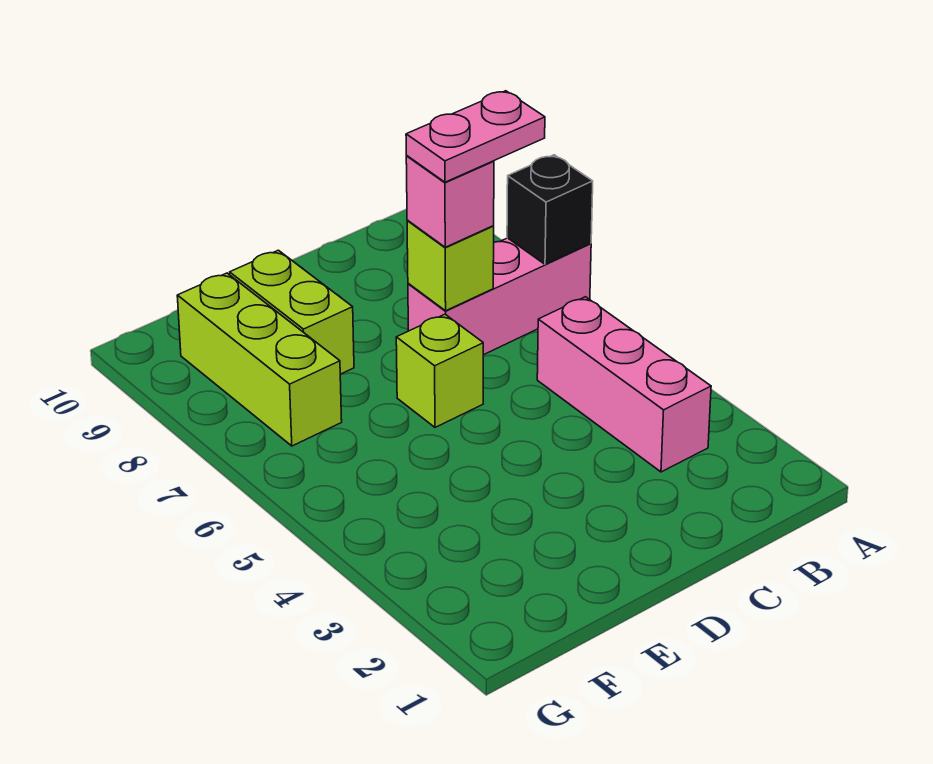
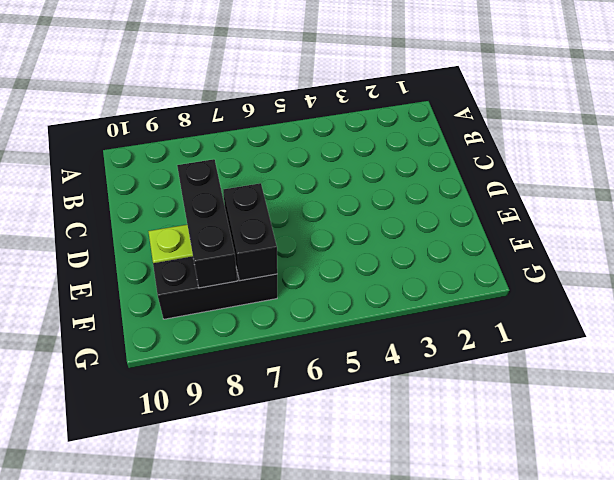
black brick D8:F8 level 2 -> none
black brick E7:F7 level 2 -> none
black brick F7:F9 level 1 -> lime brick F7:F9 level 1
none -> pink brick A7:C7 level 1
none -> pink brick B3:B5 level 1

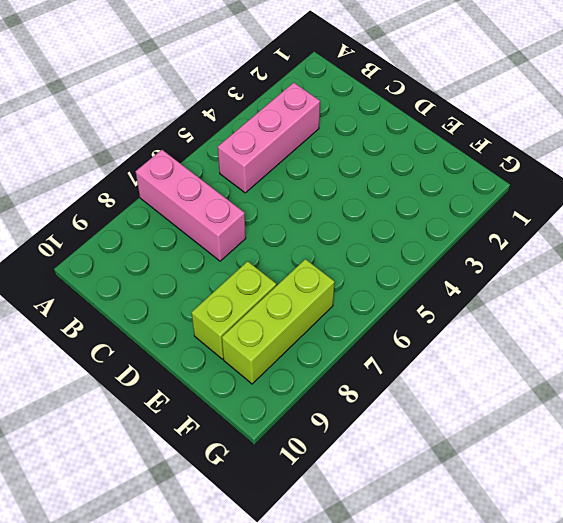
none -> lime brick D6 level 1
none -> black brick A7 level 2

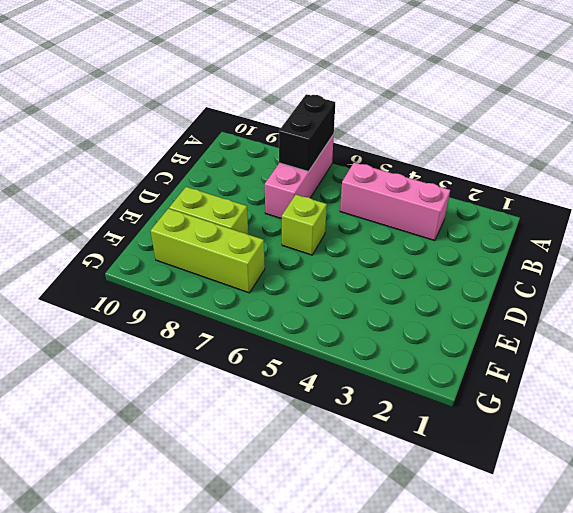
black brick A7:B7 level 2 -> black brick A7 level 2
none -> lime brick C7 level 2
none -> pink brick C7 level 3

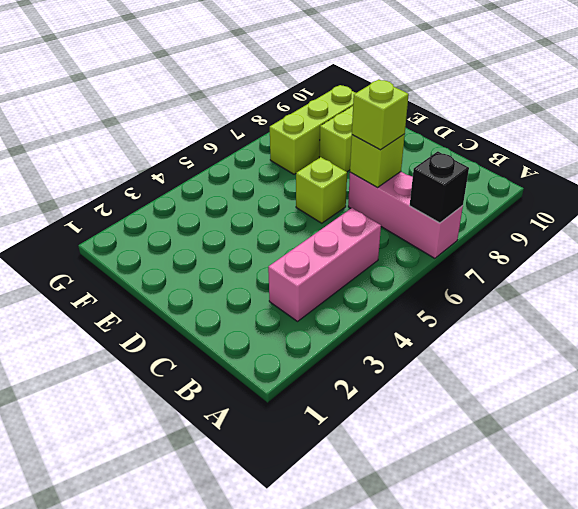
lime brick C7 level 3 -> pink brick C7 level 3
none -> pink plate B7:C7 level 4

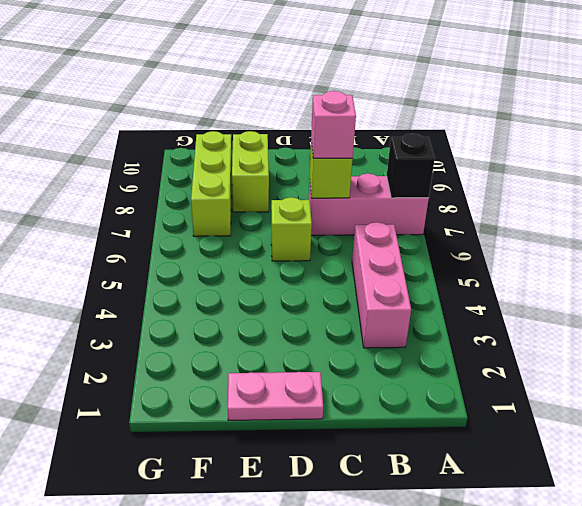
pink plate D1:E1 level 1 -> pink plate B7:C7 level 4

